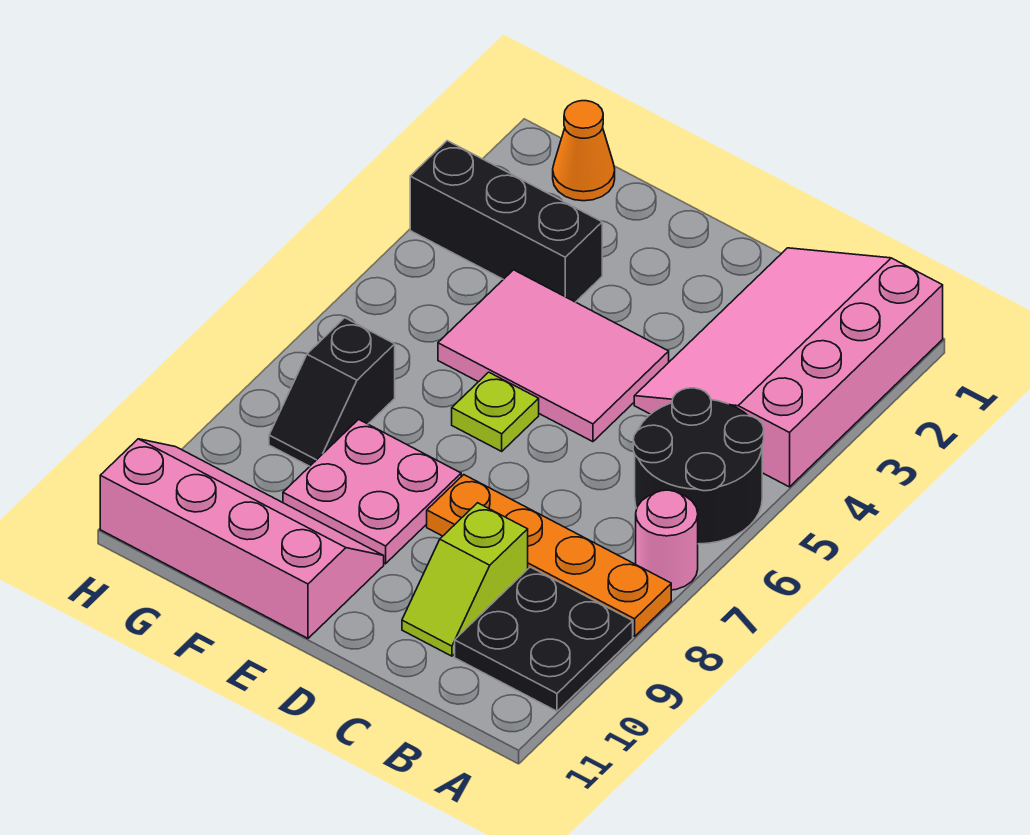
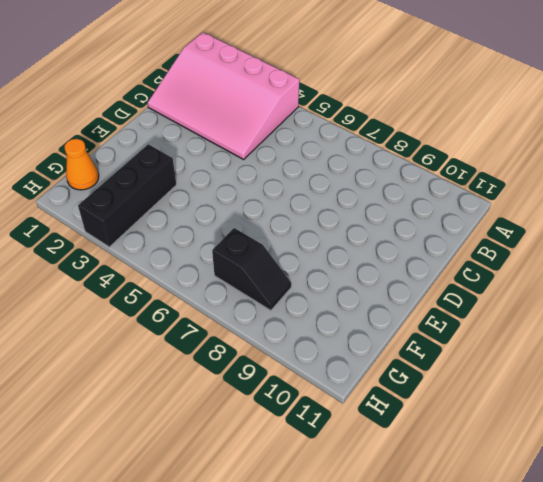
none -> black round brick A5:B6 level 1
none -> pink round brick A7 level 1
none -> orange plate A8:D8 level 1

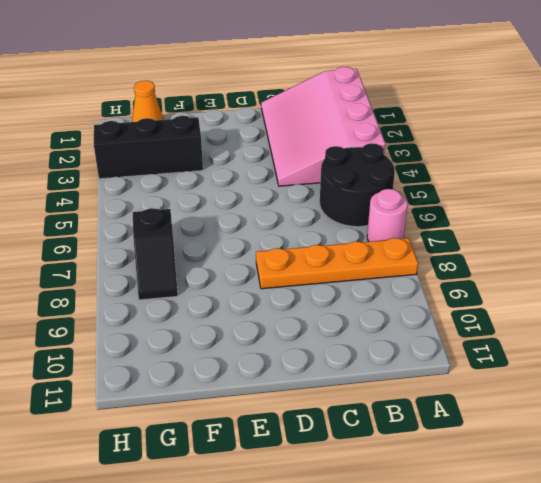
none -> black plate A9:B10 level 1
none -> lime slope C9:C10 level 1 top 9
none -> pink tile D4:F5 level 1

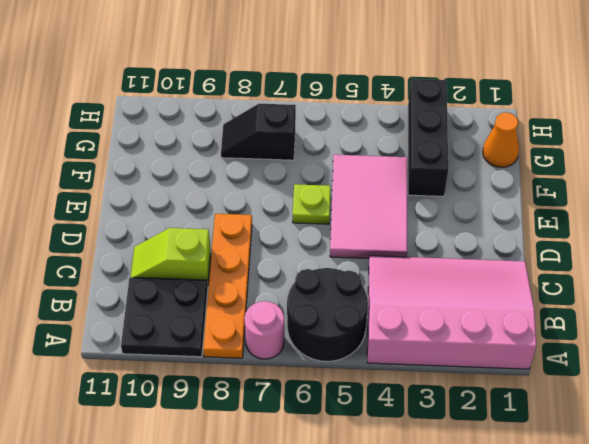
none -> pink plate E8:F9 level 1
none -> pink slope E10:H11 level 1 top 11

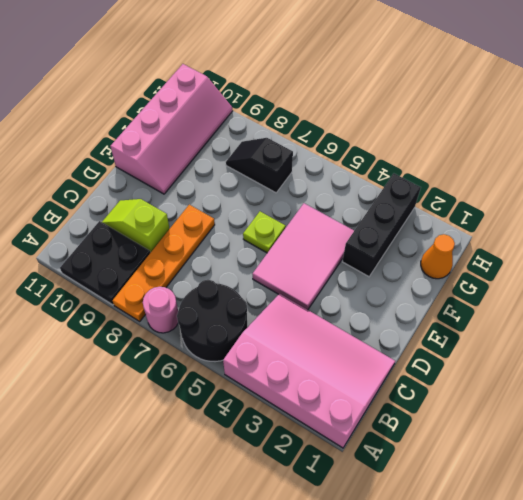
none -> pink plate E8:F9 level 1

